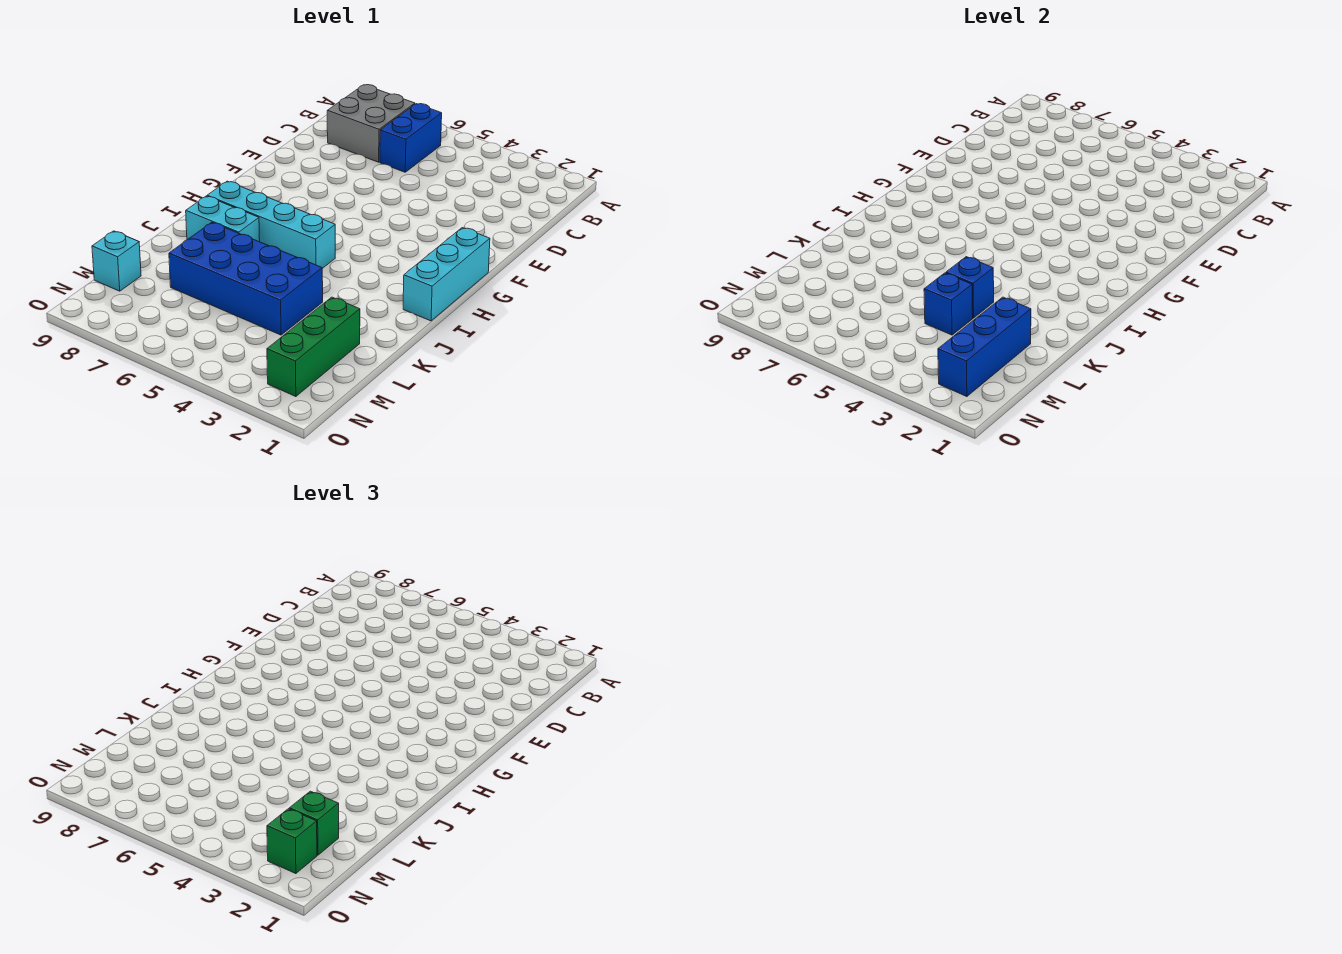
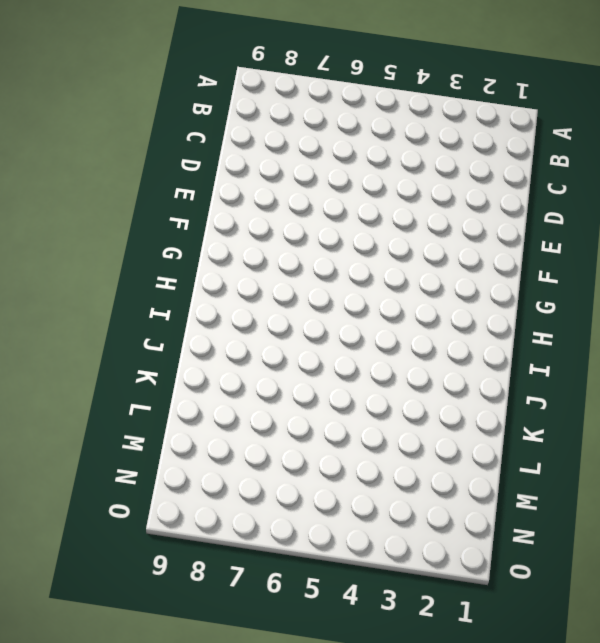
none -> blue brick B6:C6 level 1
none -> grey brick B7:C8 level 1
none -> cyan brick G1:I1 level 1

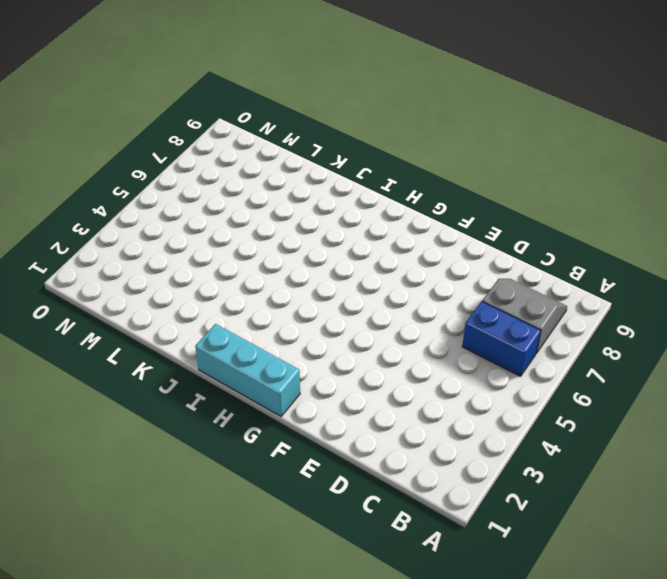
grey slope B7:C8 level 1 top 7 -> grey brick B7:C8 level 1
none -> cyan brick I5:I8 level 1
none -> cyan brick J7:J8 level 1
none -> blue brick K4:L7 level 1

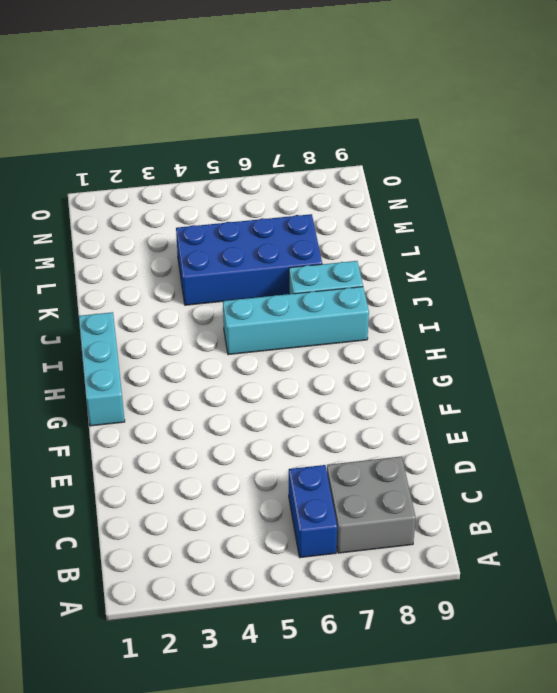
none -> green brick L2:N2 level 1
none -> cyan brick M9 level 1
none -> blue brick K4 level 2

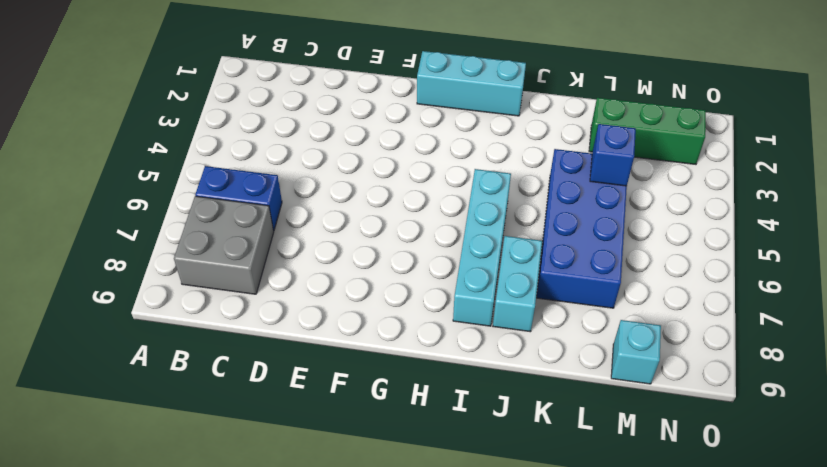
none -> blue brick K4 level 2
none -> blue brick L2:N2 level 2
none -> green brick M2 level 3

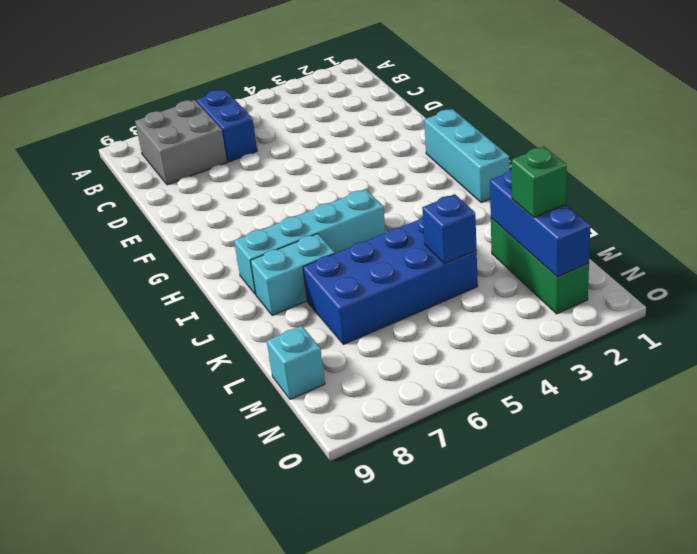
none -> blue brick K4 level 2
none -> green brick N2 level 3

